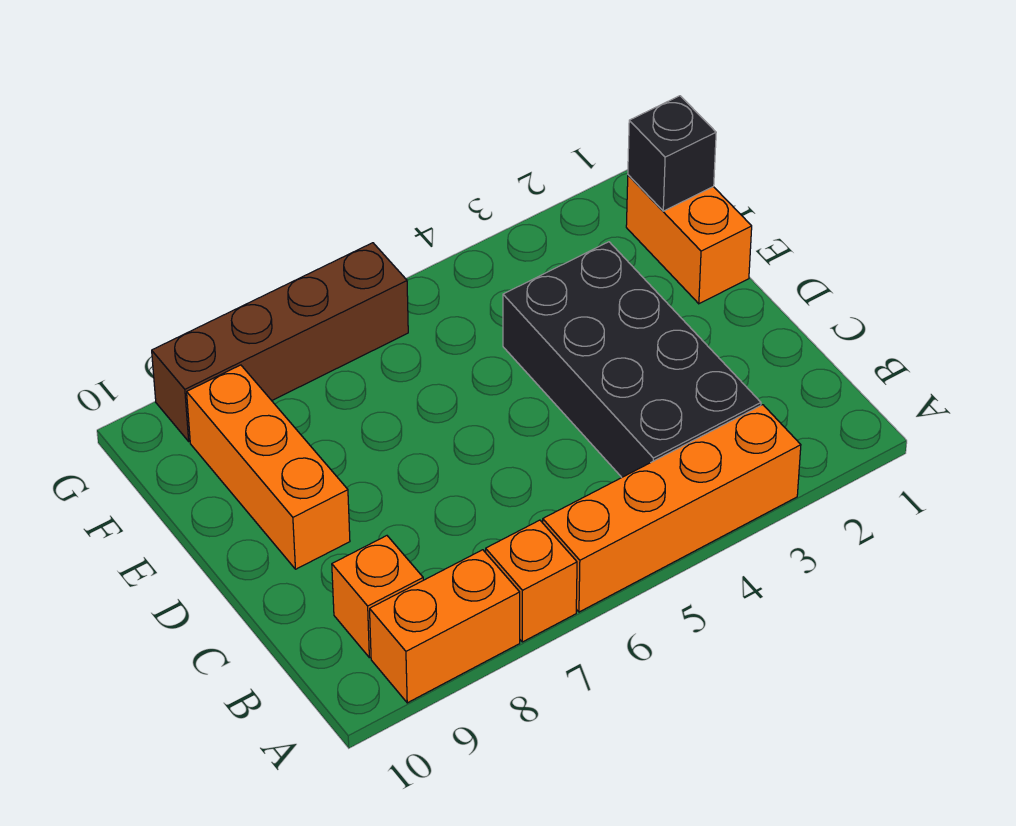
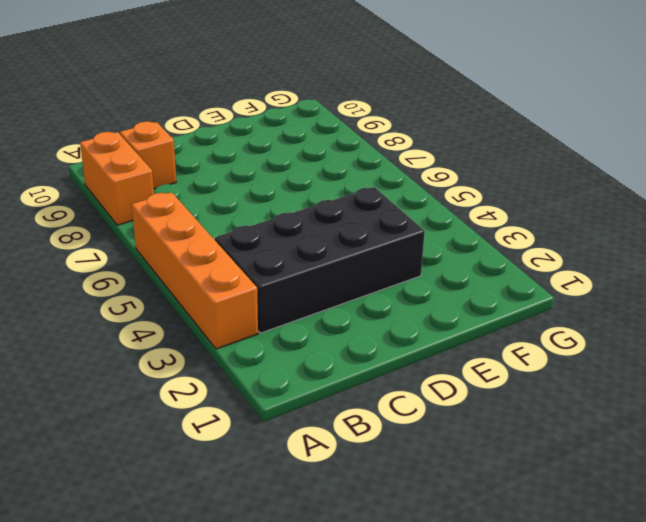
none -> orange brick A7 level 1
none -> orange brick D9:F9 level 1

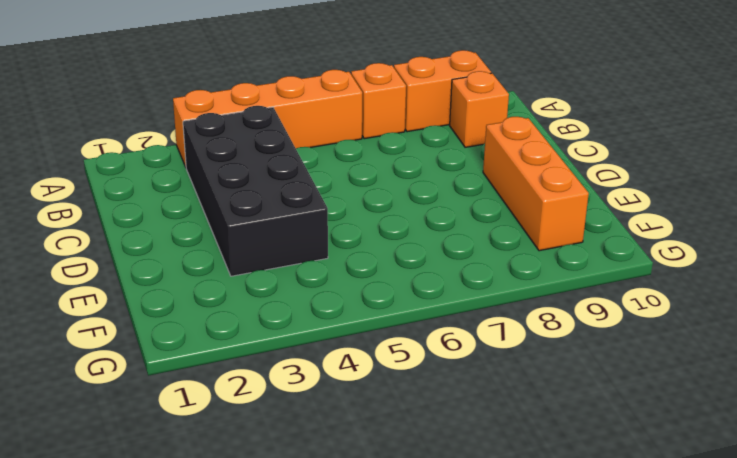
none -> orange brick E1:F1 level 1
none -> brown brick G6:G9 level 1

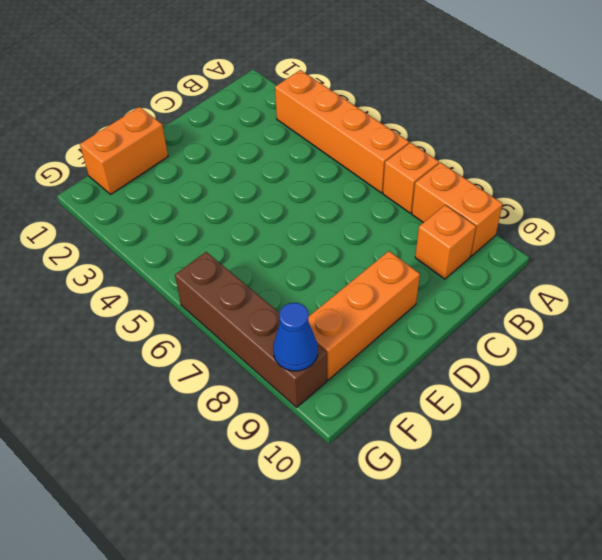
blue cone G9 level 2 -> none
none -> black brick B3:E4 level 1
none -> black brick F1 level 2

